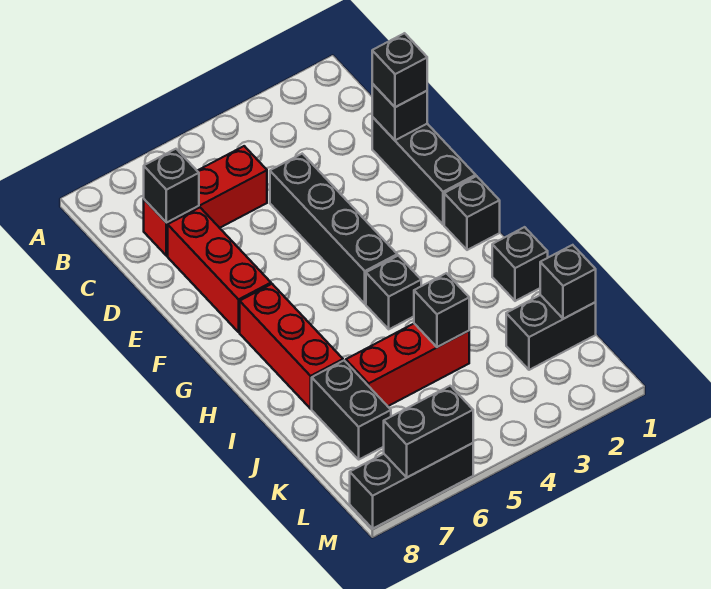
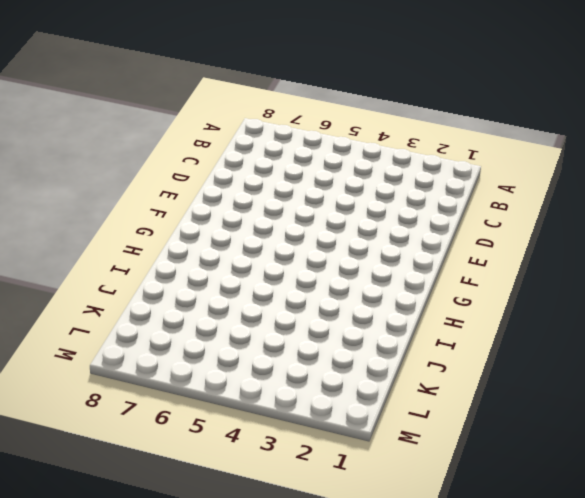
none -> red brick C5:C7 level 1
none -> black brick D1:F1 level 1
none -> black brick D4:G4 level 1

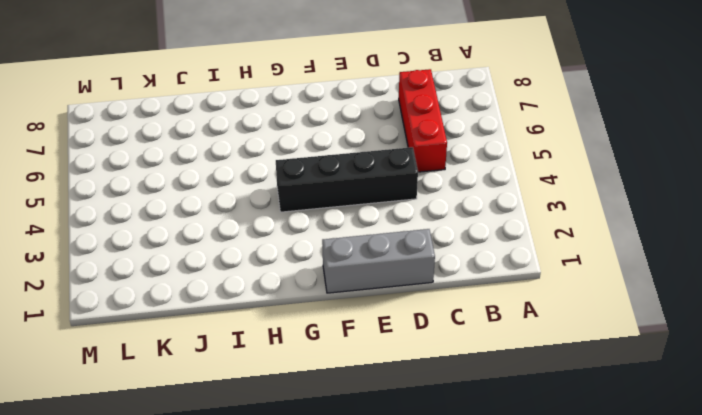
grey brick D1:F1 level 1 -> black brick D1:F1 level 1
none -> red brick D7:F7 level 1
none -> black brick G1 level 1
none -> red brick G7:I7 level 1

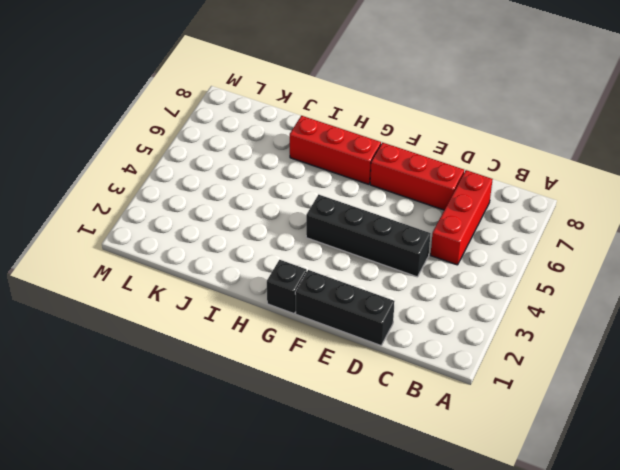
none -> black brick H4 level 1
none -> black brick I1 level 1
none -> red brick J4:J6 level 1

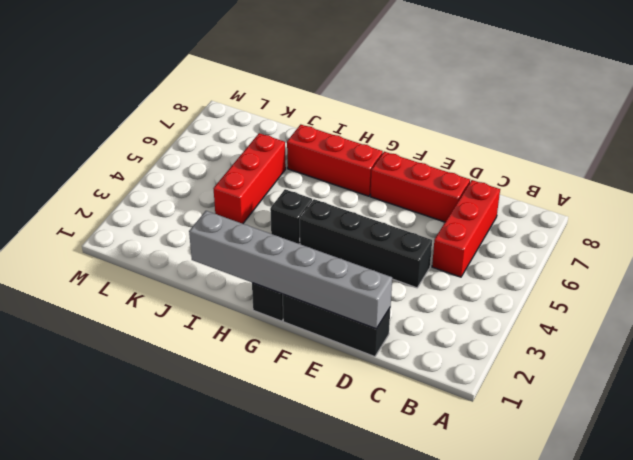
grey brick D1:I1 level 2 -> black brick D1 level 2
none -> black brick I1 level 1
none -> black brick J7:K7 level 1
none -> black brick K1:K2 level 1

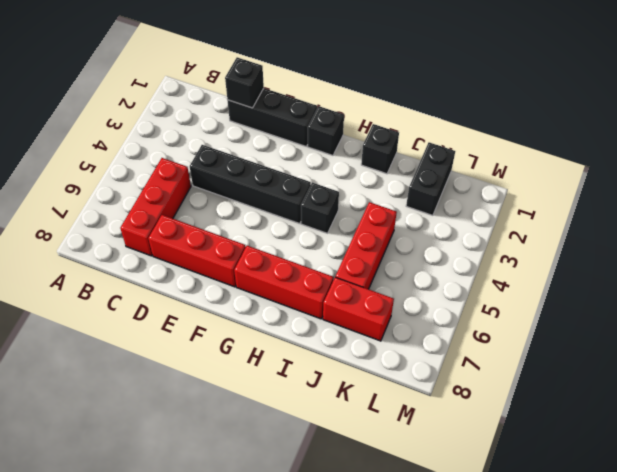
red brick J7:K7 level 1 -> black brick J7:K7 level 1
none -> black brick M6:M8 level 1
none -> black brick C7 level 2
none -> black brick J4 level 2

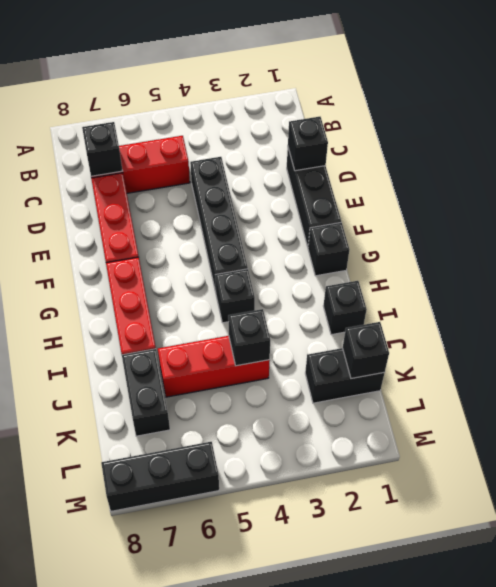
none -> black brick M6:M7 level 2
none -> black brick D1 level 3

